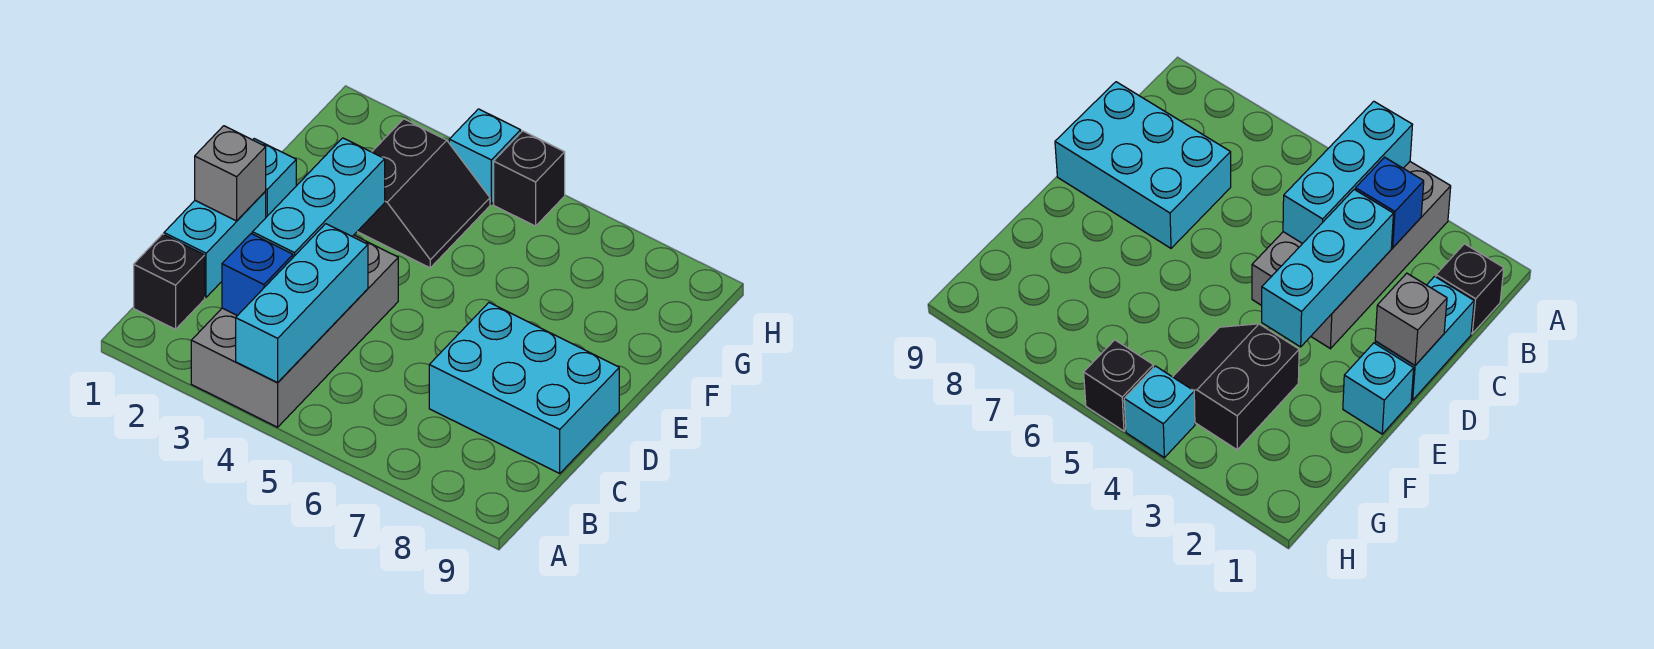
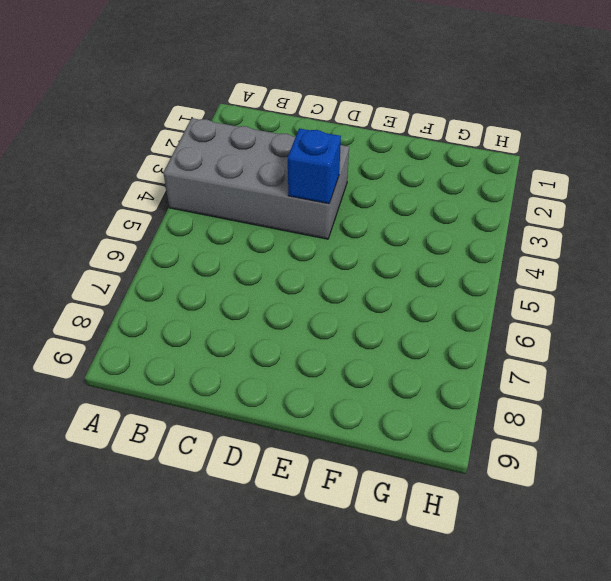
blue brick D4 level 2 -> blue brick B3 level 2
none -> black brick B1 level 1
none -> cyan brick C1:D1 level 1
none -> cyan brick C7:D9 level 1

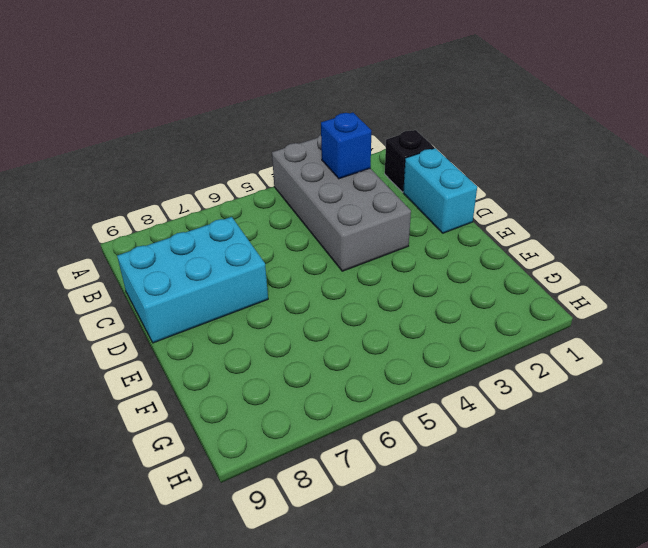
none -> cyan brick E1 level 1
none -> black slope F3:G4 level 1 top 3
none -> cyan brick H4 level 1

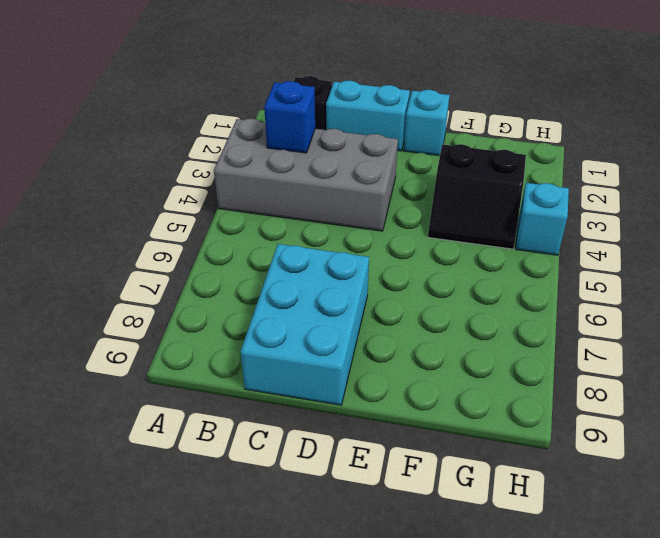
none -> black brick H5 level 1
none -> cyan brick A4:C4 level 2
none -> cyan brick C3:E3 level 2

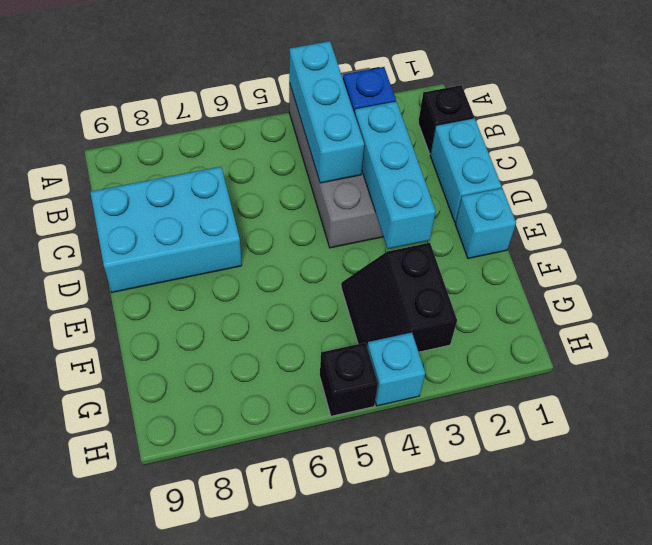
none -> grey brick D1 level 2

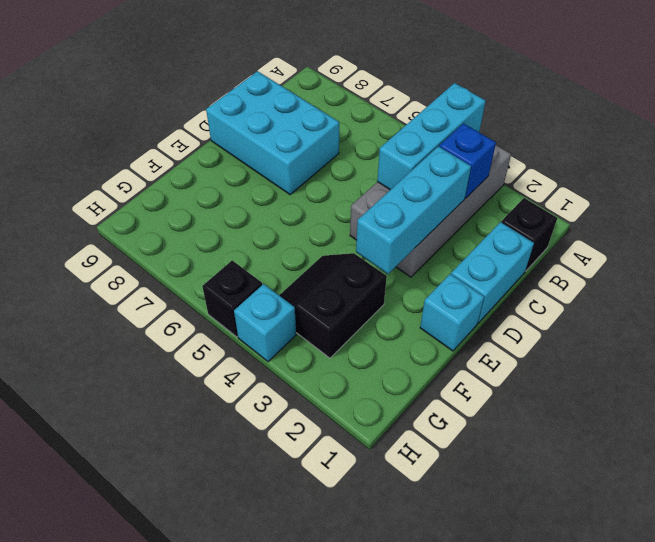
none -> grey brick D1 level 2

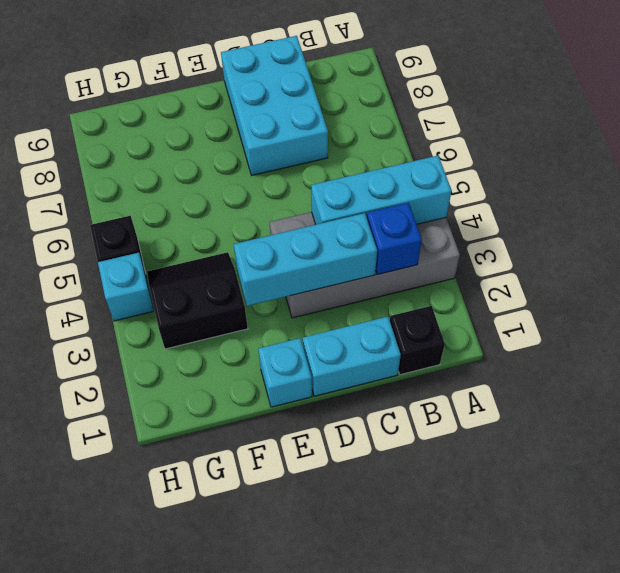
none -> grey brick D1 level 2

